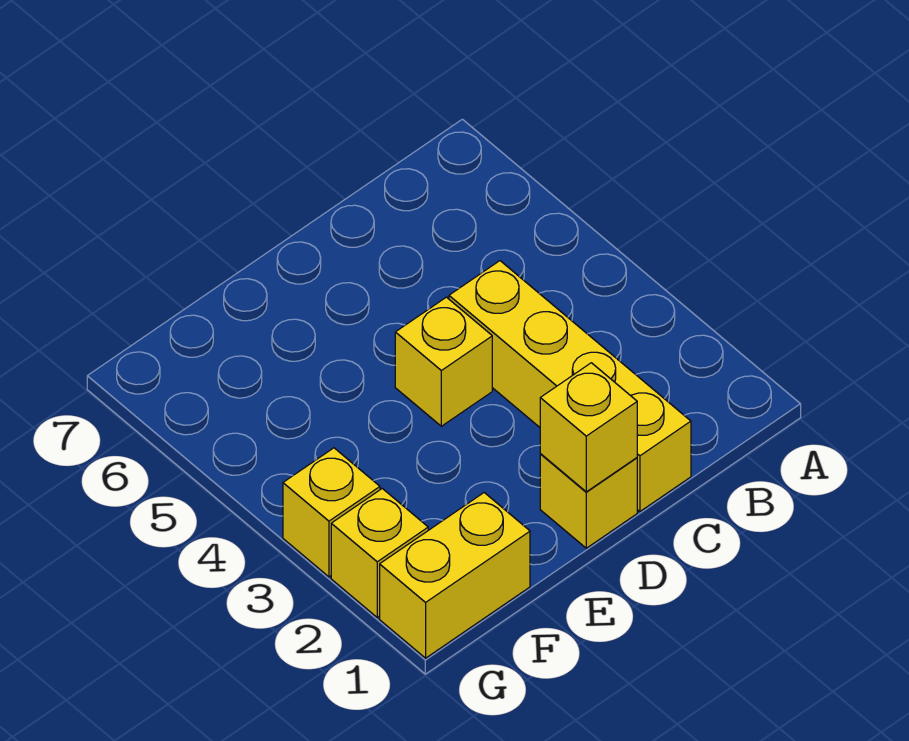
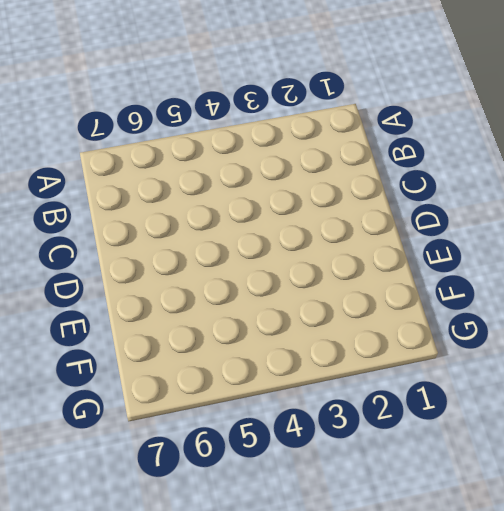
none -> yellow brick C1:C4 level 1
none -> yellow brick D1 level 1

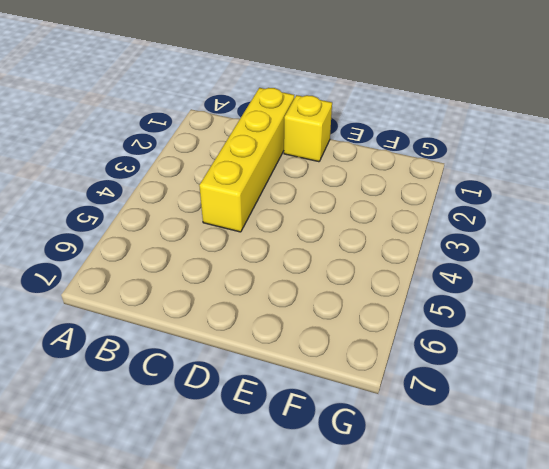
none -> yellow brick D4 level 1
none -> yellow brick F1:G1 level 1

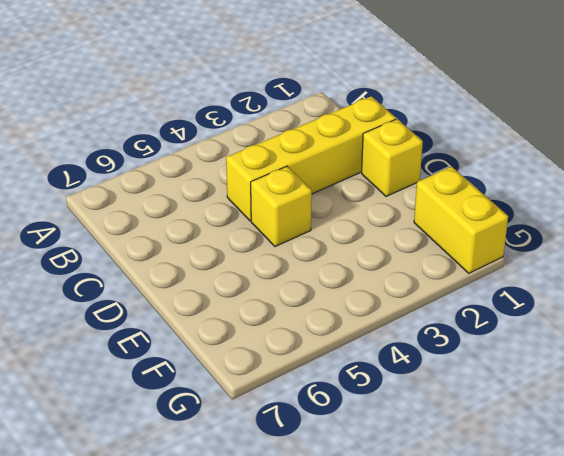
none -> yellow brick G2 level 1
none -> yellow brick G3 level 1

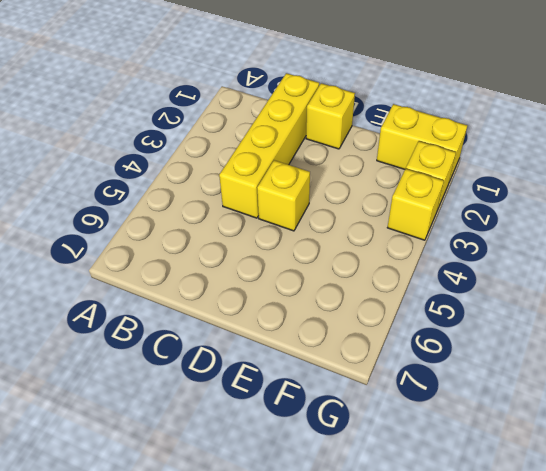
none -> yellow brick D1 level 2

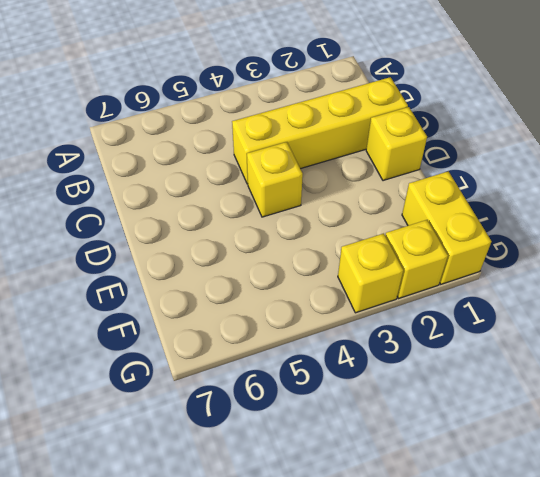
none -> yellow brick D1 level 2

